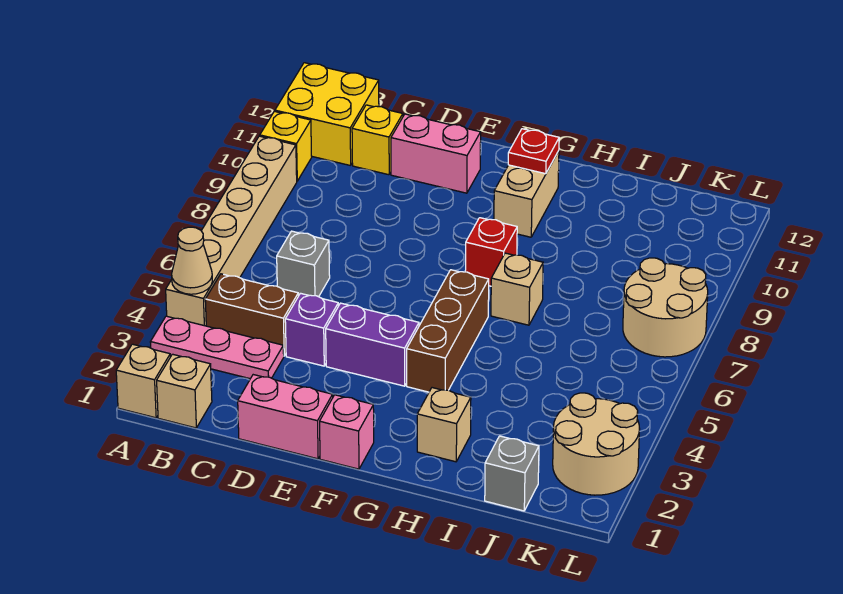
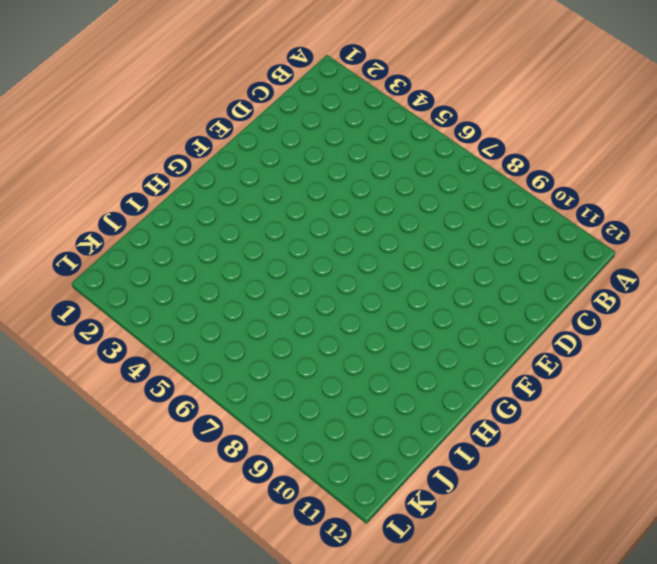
none -> tan brick A1 level 1
none -> pink plate A3:C3 level 1
none -> tan brick A4:A9 level 1

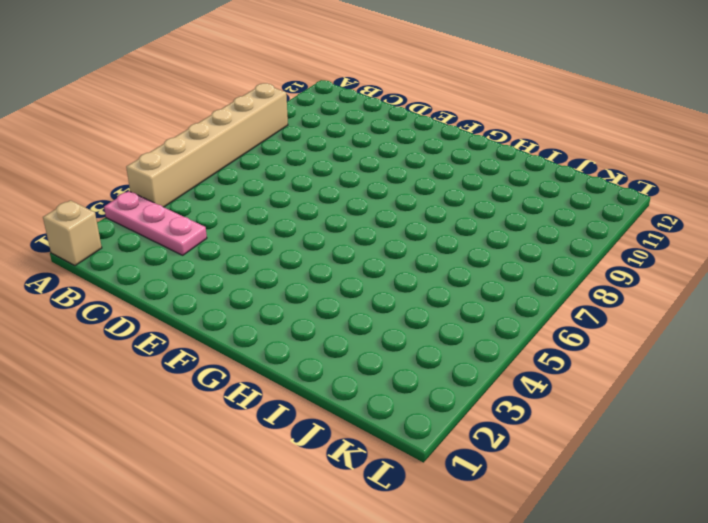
none -> yellow brick A10 level 1
none -> yellow brick A11:B12 level 1
none -> tan brick B1 level 1

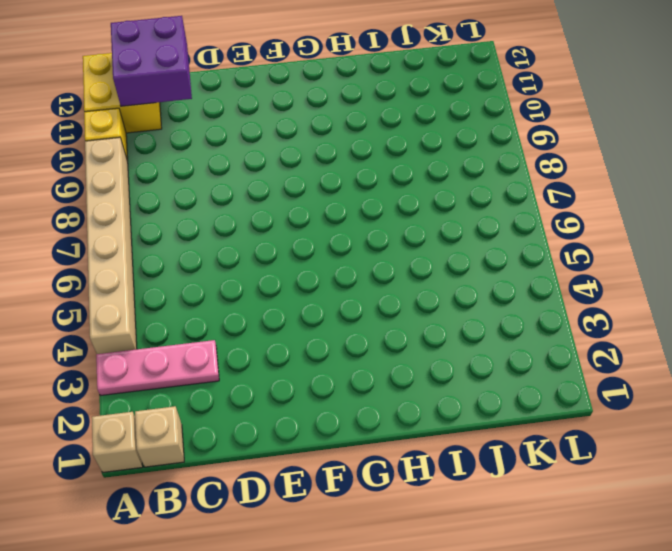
purple brick B11:C12 level 2 -> none
none -> brown brick B4:C4 level 1
none -> grey brick C6 level 1
none -> yellow brick C11 level 1

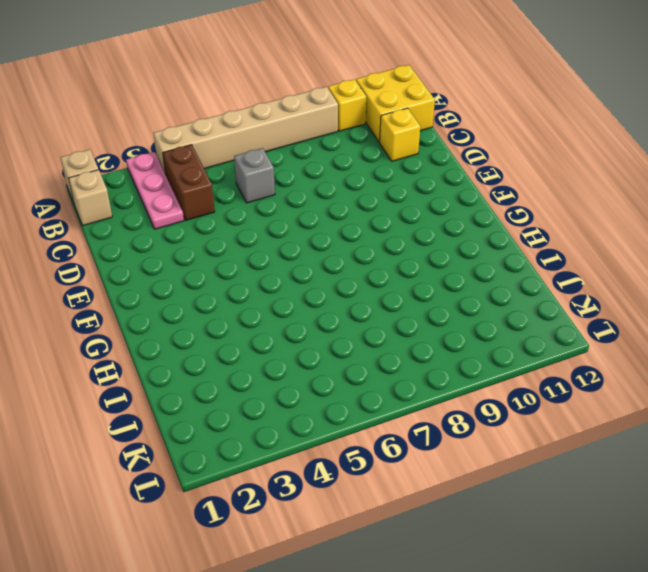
none -> pink brick D1:E1 level 1
none -> purple brick D4 level 1
none -> pink brick D11:E11 level 1

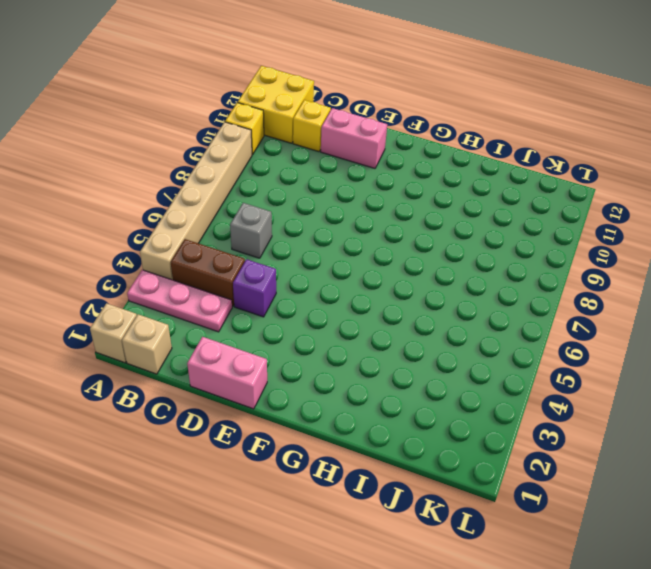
none -> purple brick E4:F4 level 1
none -> pink brick F1 level 1
none -> brown brick G4:G6 level 1

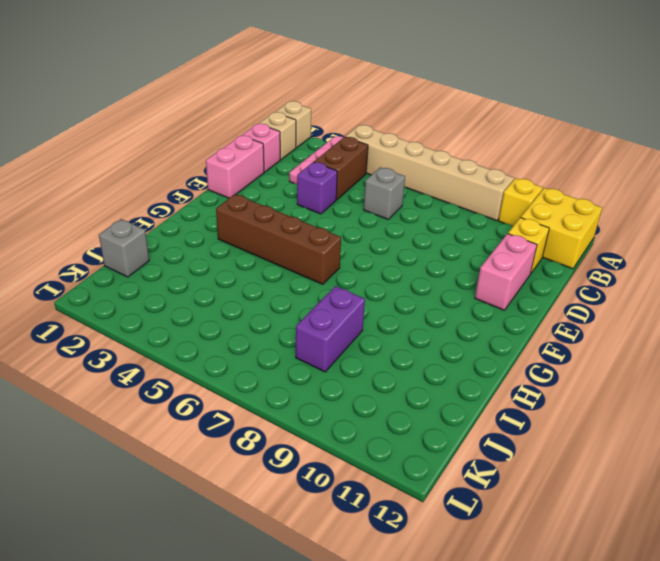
pink brick C1 level 1 -> pink brick F1 level 1
brown brick G3:G6 level 1 -> brown brick G4:G6 level 1
purple brick I8:J8 level 1 -> purple brick E4:F4 level 1
none -> red brick G8 level 1
none -> tan brick G10:G11 level 1
none -> tan brick H2 level 1

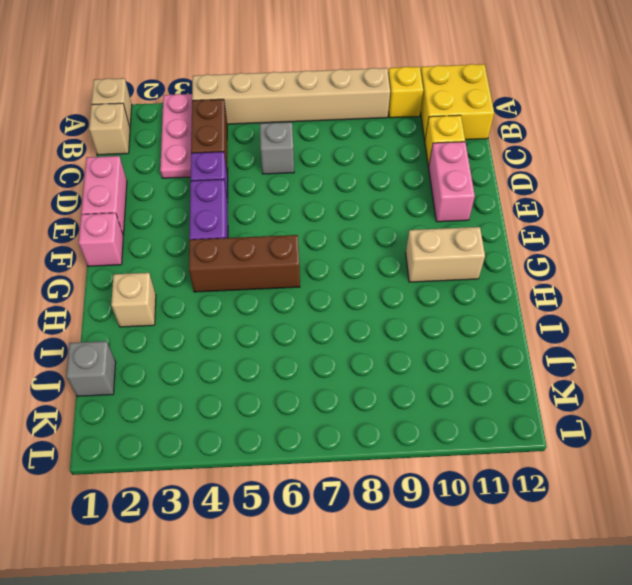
none -> red brick G8 level 1
none -> tan brick H7 level 1
none -> tan round brick K2:L3 level 1

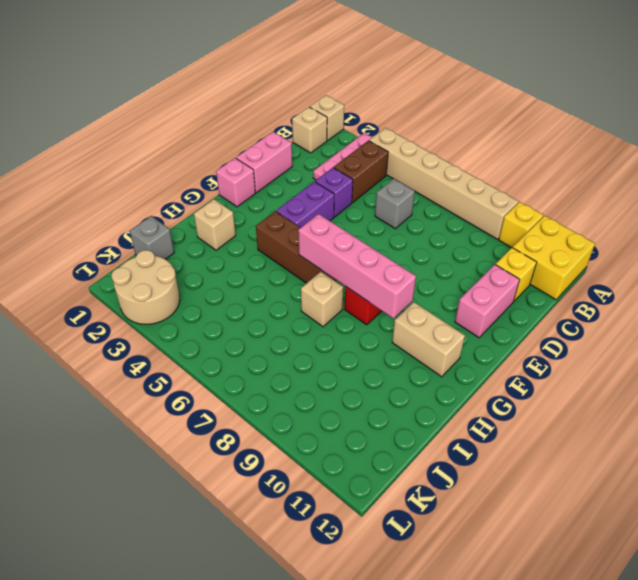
pink brick G6:G9 level 2 -> none
none -> tan round brick K7:L8 level 1
none -> tan cone A4 level 2
none -> red plate G11 level 2

